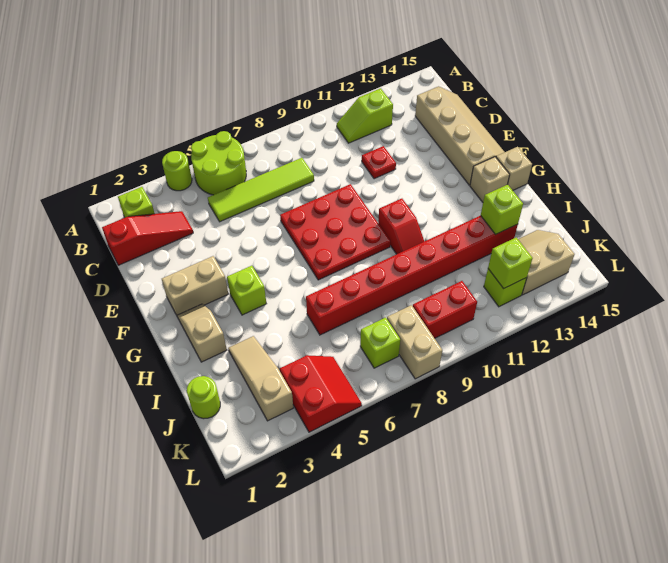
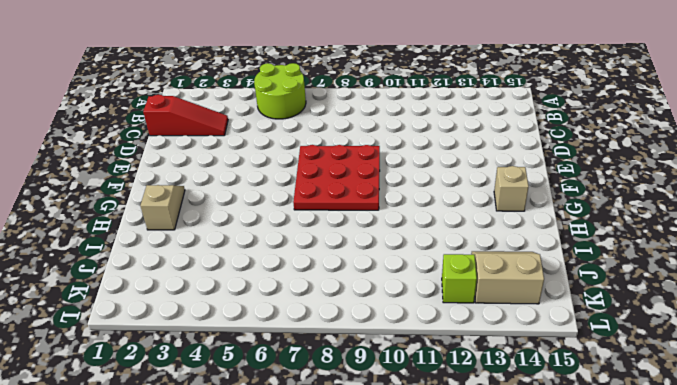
none -> lime round brick A4 level 1
none -> lime brick B2 level 1
none -> lime slope B11:B12 level 1 top 12

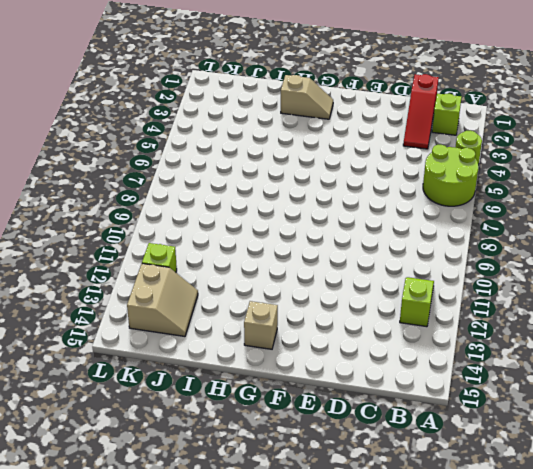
none -> lime tile C5:C8 level 1
none -> tan slope C14:F15 level 1 top 14
none -> red plate D11 level 1

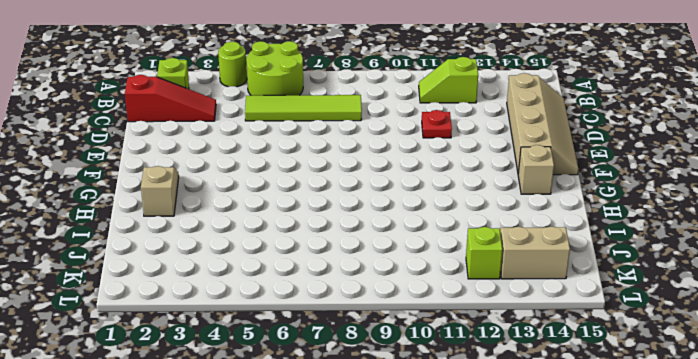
none -> red plate E7:G9 level 1
none -> tan brick F2:F3 level 1
none -> lime brick G4 level 1

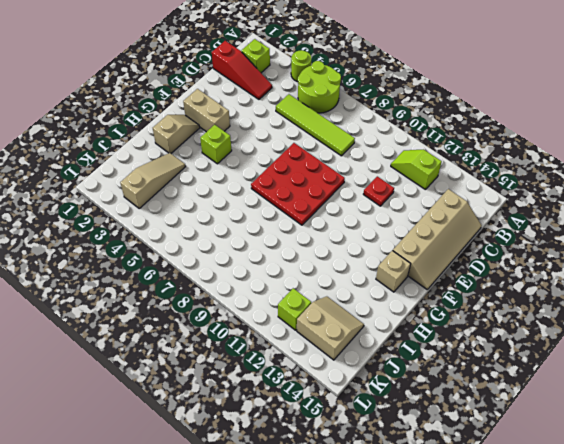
none -> red slope G10:H10 level 1 top G
none -> tan brick G15 level 1
none -> red brick I6:I13 level 1

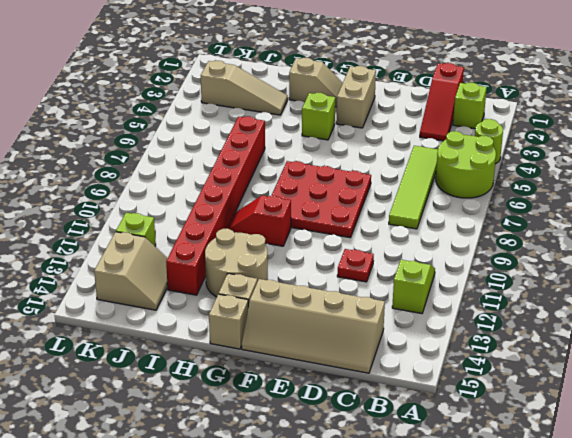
tan round brick G12:H13 level 1 -> none
none -> lime round brick J1 level 1
none -> red slope K4:L5 level 1 top 4
none -> lime brick K7 level 1

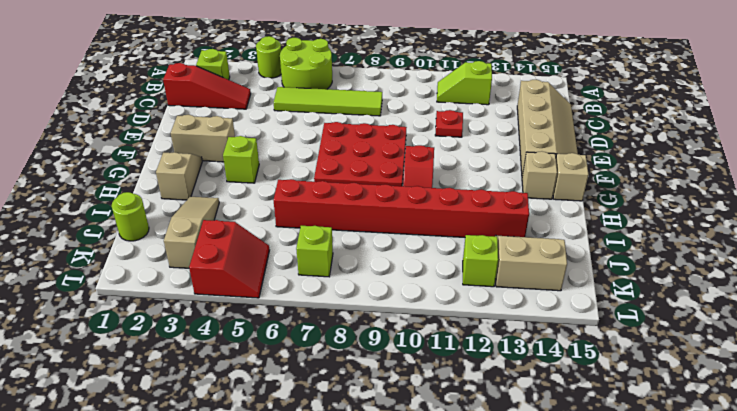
none -> tan brick K8:L8 level 1
none -> red brick K9:K10 level 1
none -> lime brick I13 level 2

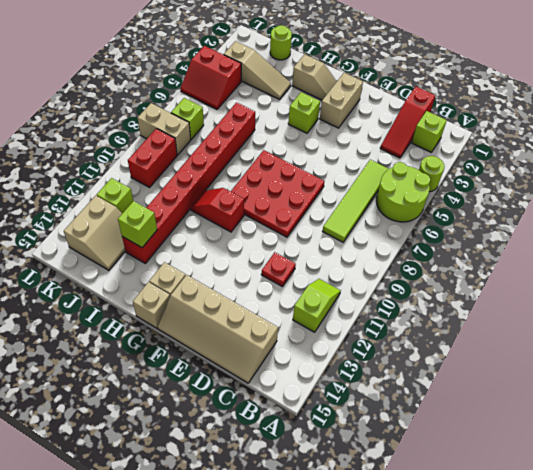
none -> lime brick K12 level 2

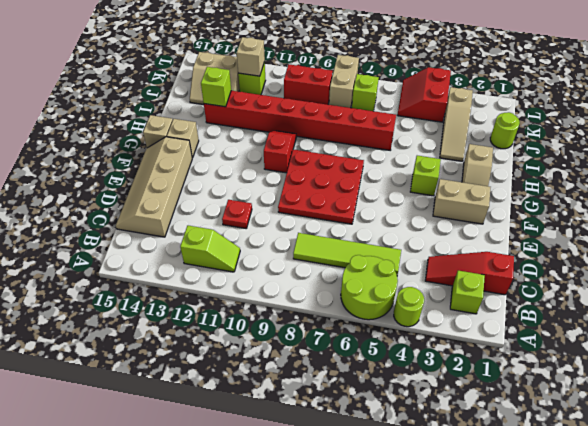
tan brick K12 level 2 -> lime brick K12 level 2

